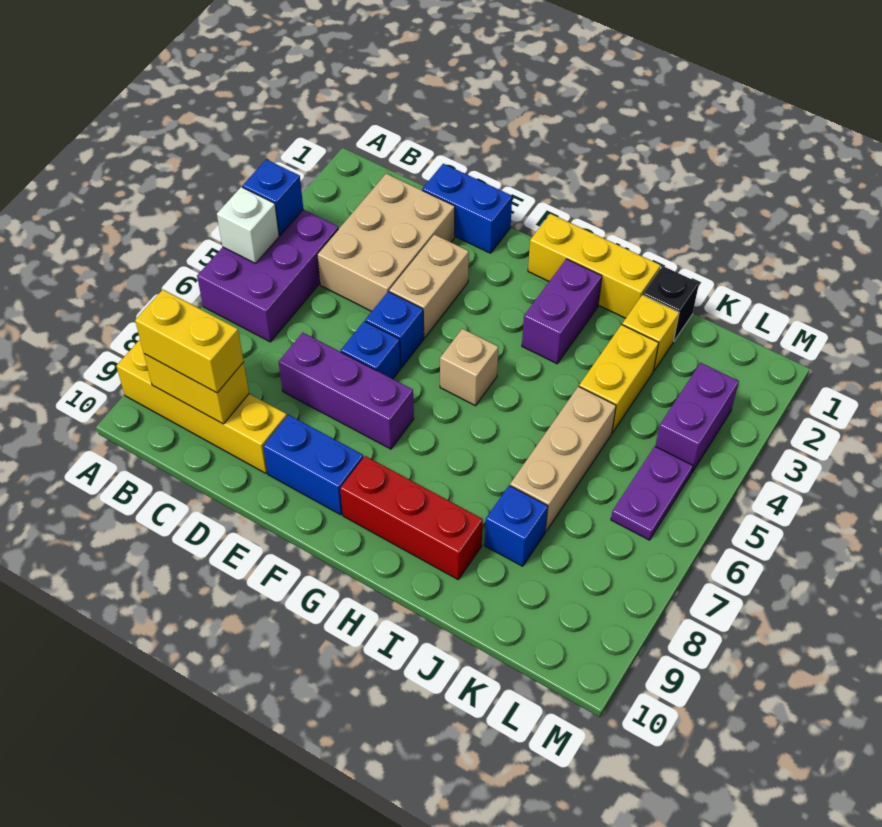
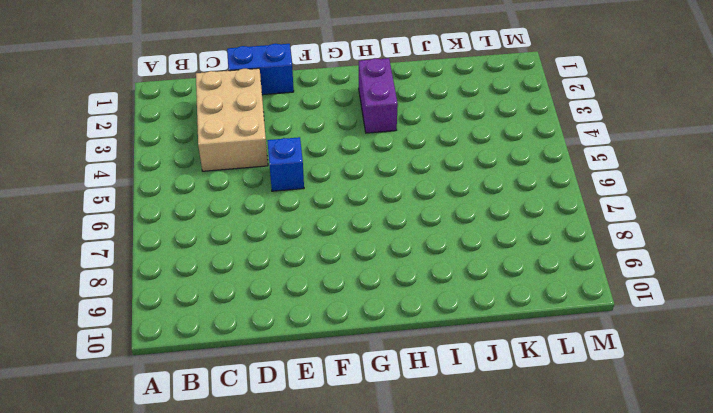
none -> purple brick A4:B6 level 1
none -> yellow brick A9:D9 level 1
none -> purple brick D7:F7 level 1

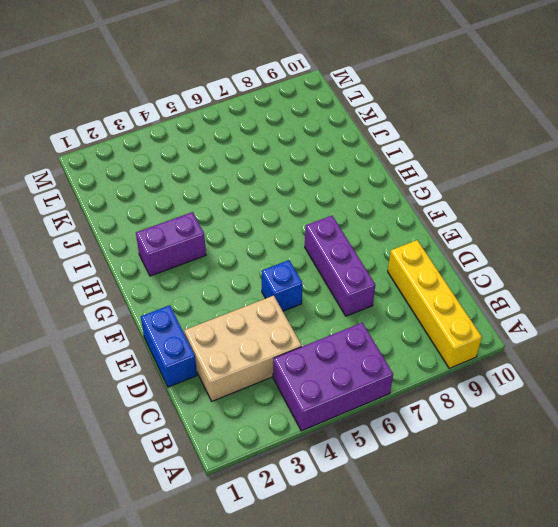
none -> tan brick E3:E4 level 1
none -> blue brick E6 level 1
none -> blue brick E9:F9 level 1

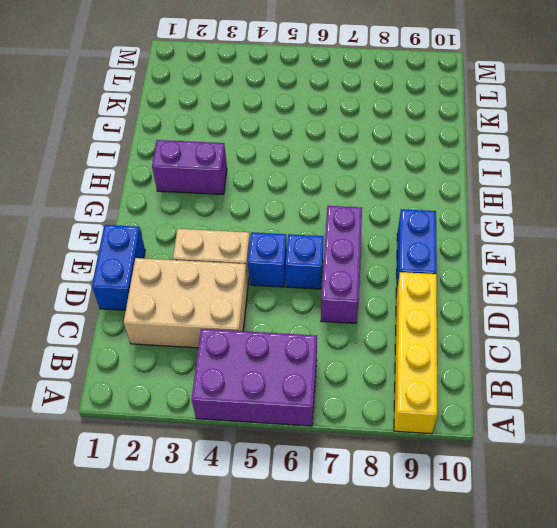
none -> yellow brick G1:I1 level 1
none -> tan brick G5 level 1
none -> red brick G9:I9 level 1

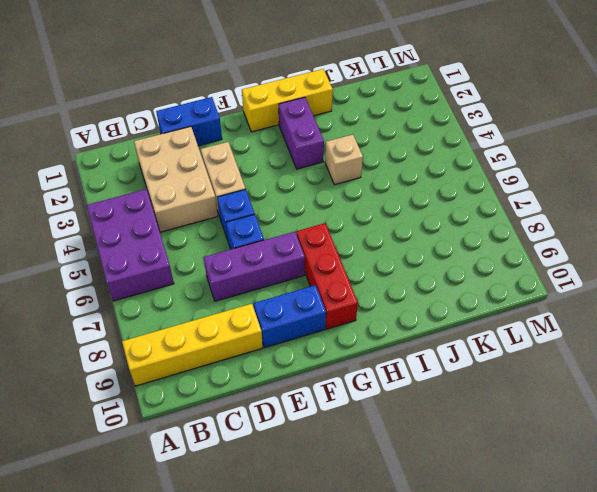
red brick G7:G9 level 1 -> red brick G9:I9 level 1
tan brick I4 level 1 -> tan brick G5 level 1
none -> black brick J1 level 1
none -> yellow brick J2 level 1
none -> yellow brick J3:J4 level 1

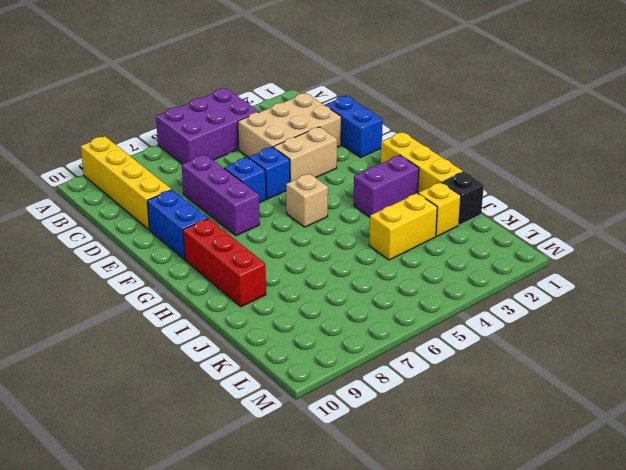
none -> tan brick J5:J7 level 1
none -> blue brick J8 level 1
none -> purple brick L3:L4 level 1

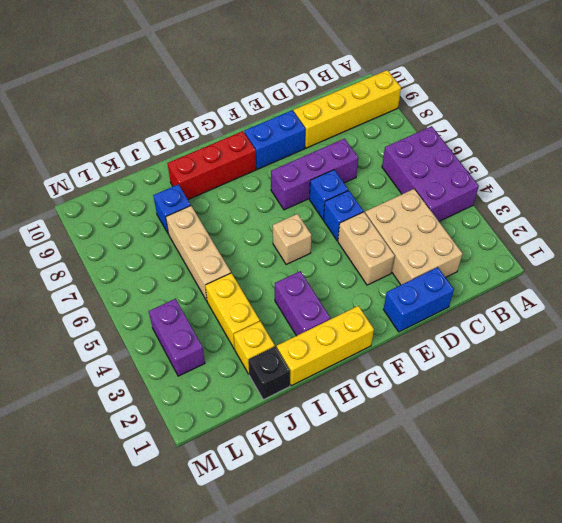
none -> purple plate L5:L6 level 1
none -> blue brick A4 level 2
none -> white brick A5 level 2

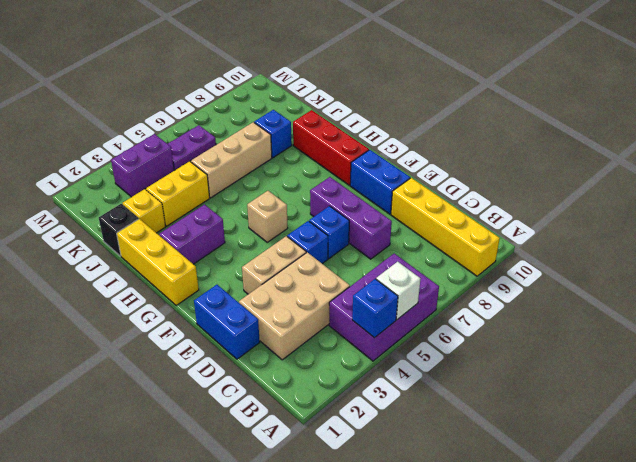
none -> yellow brick B9:C9 level 2
none -> yellow brick B9:C9 level 3

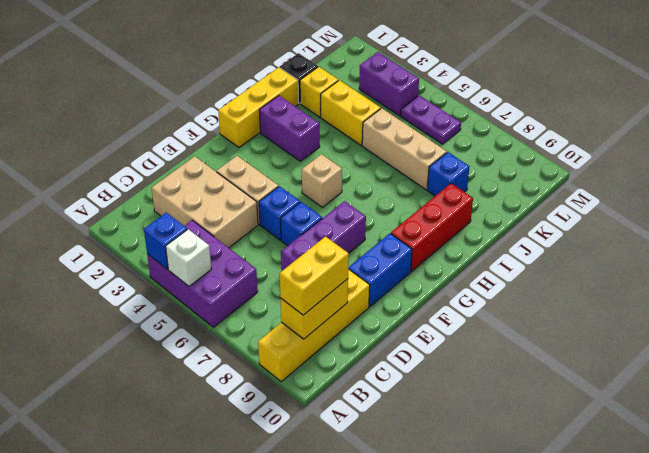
none -> blue brick D1:E1 level 1

